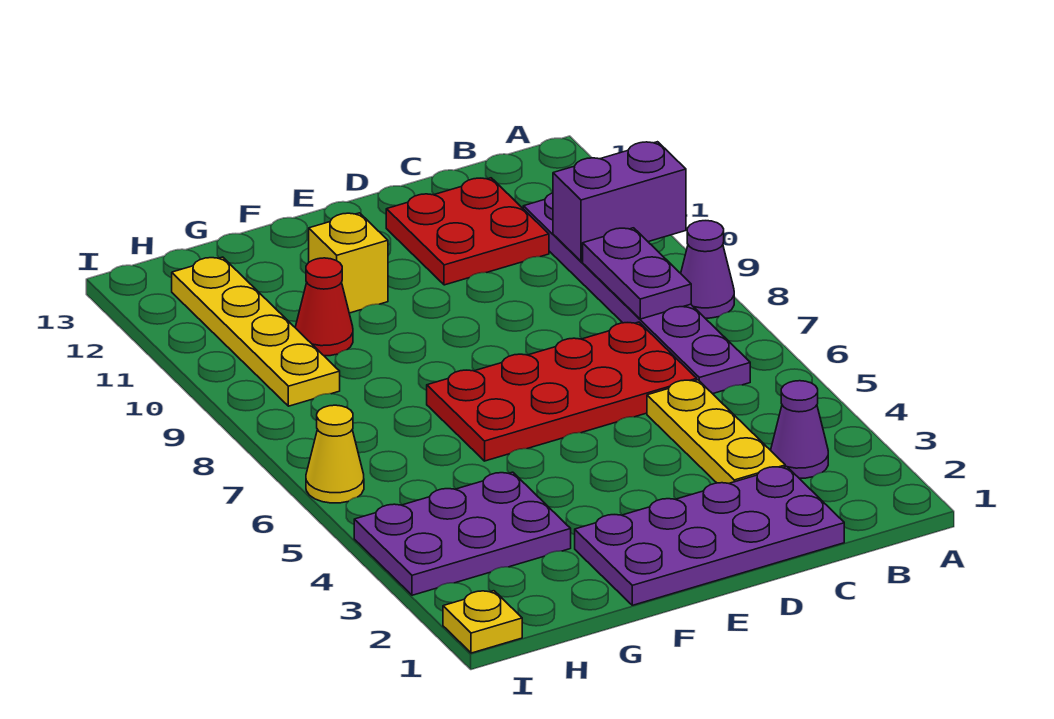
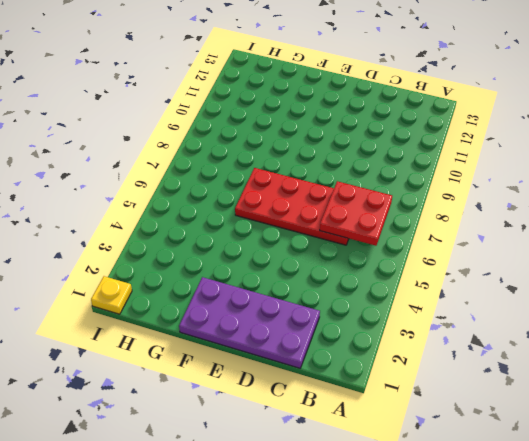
red plate B6:C7 level 2 -> red plate C11:D12 level 1
none -> purple cone A8 level 1
none -> purple cone B3 level 1
none -> purple plate B6:B11 level 1

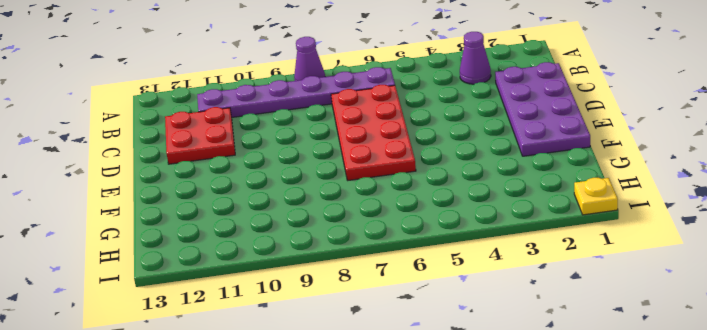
none -> yellow plate C3:C5 level 1
none -> yellow brick F11 level 1
none -> purple plate G3:I4 level 1

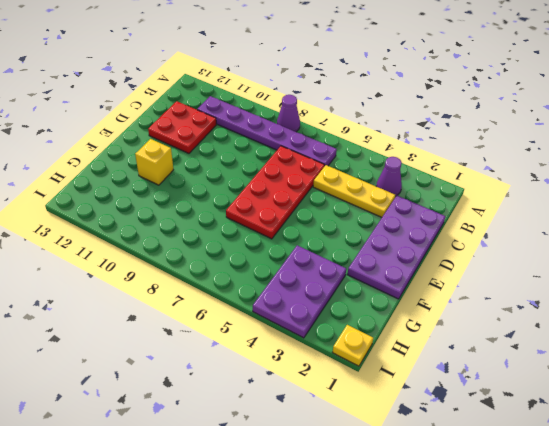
none -> red cone G10 level 1
none -> yellow plate H9:H12 level 1
none -> yellow cone I6 level 1

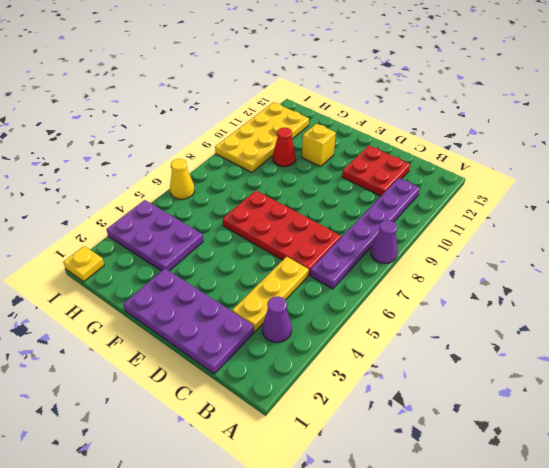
yellow plate H9:I12 level 1 -> yellow plate H9:H12 level 1
none -> purple brick A10:B10 level 2
none -> purple plate B8:B9 level 2

